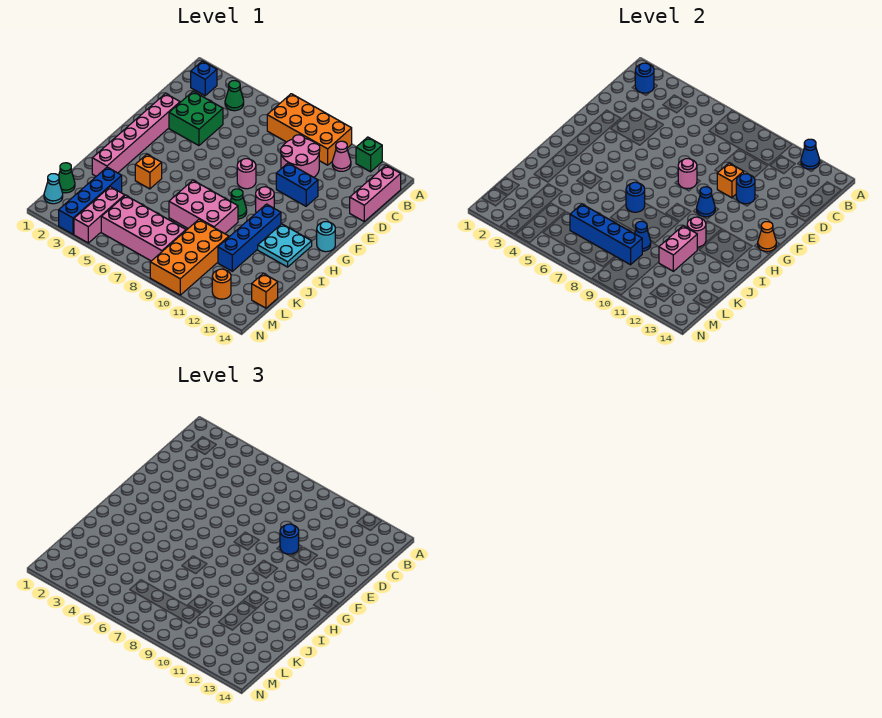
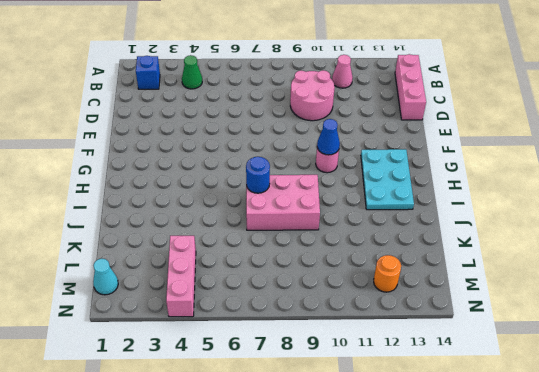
cyan plate G12:I13 level 1 -> cyan plate H12:I13 level 1
none -> orange brick A7:B10 level 1
none -> green brick A12 level 1
none -> green brick D3:E4 level 1
none -> pink brick E2:J2 level 1

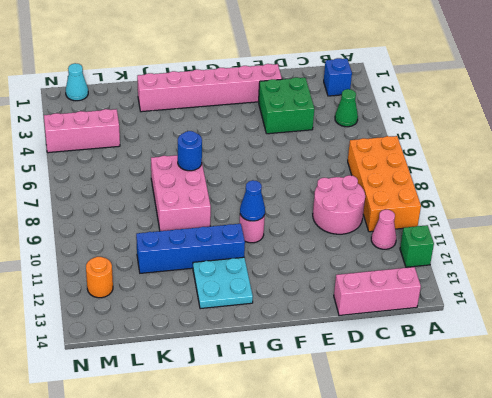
none -> blue brick E10:E11 level 1
none -> pink round brick F8 level 1
none -> cyan round brick G14 level 1
none -> green cone H9 level 1

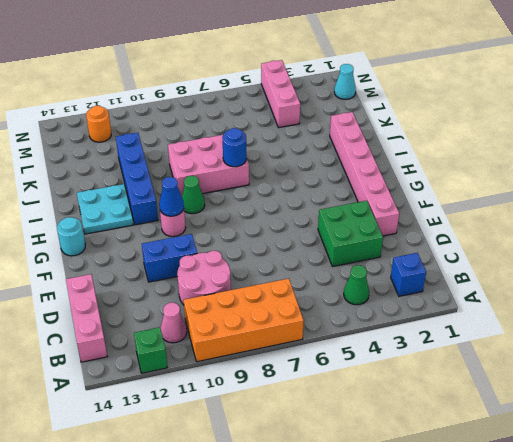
none -> pink round brick F8 level 1
none -> orange brick I4 level 1
none -> blue brick K3:N3 level 1
none -> orange brick K9:N10 level 1

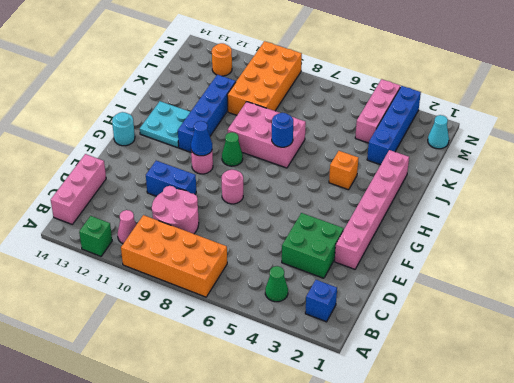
none -> green cone L1 level 1
none -> pink brick L5:M8 level 1
none -> orange brick L14 level 1
none -> blue cone A12 level 2

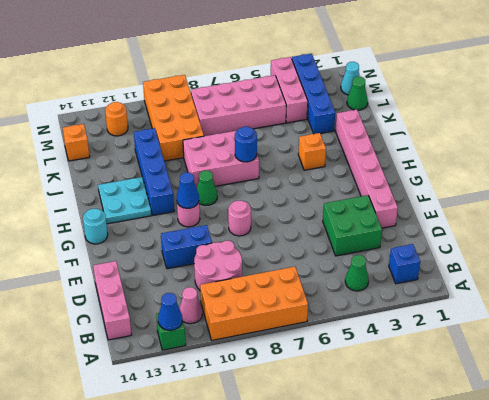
none -> blue round brick B2 level 2
none -> orange brick E10 level 2
none -> blue round brick E11 level 2
none -> pink round brick F8 level 2

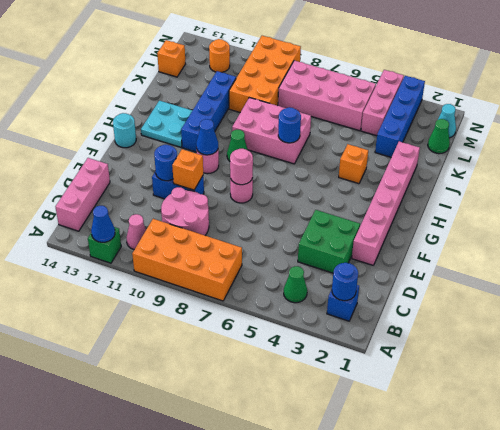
none -> orange cone G14 level 2
none -> pink round brick I11 level 2
none -> pink brick J11:K11 level 2
none -> blue cone K9 level 2

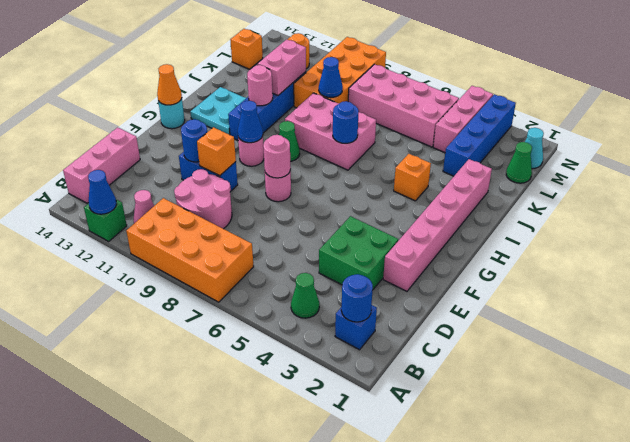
none -> blue brick L6:L9 level 2
none -> blue round brick E10 level 3

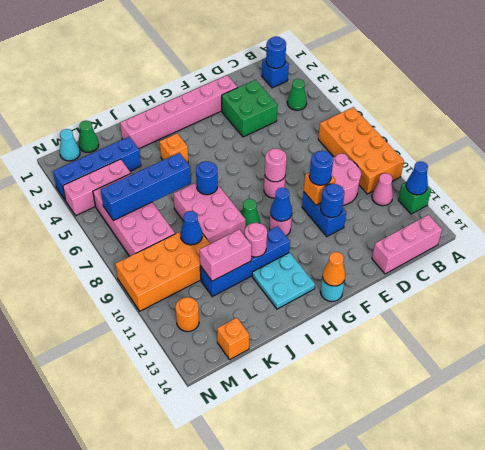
blue brick J6:M6 level 2 -> blue brick L6:L9 level 2

